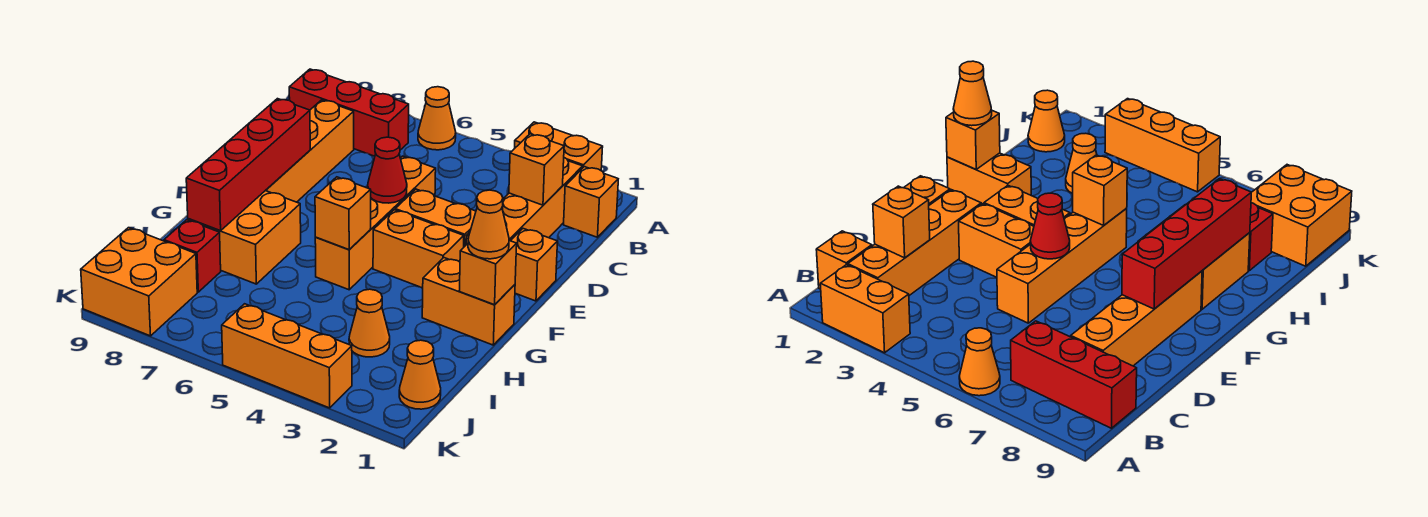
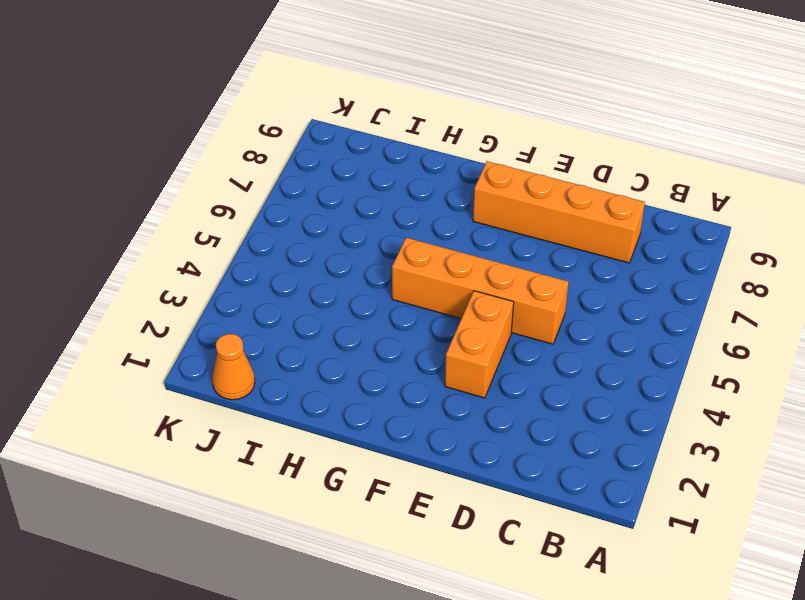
none -> orange brick A2:A3 level 1
none -> orange cone A6 level 1
none -> orange brick B1 level 1

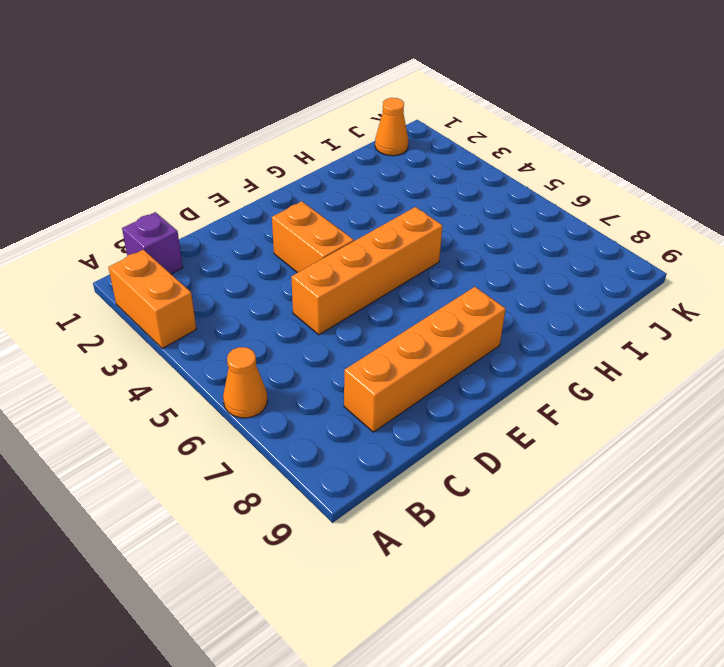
purple brick B1 level 1 -> orange brick B1 level 1
none -> orange brick B2:E2 level 1
none -> red brick B7:B9 level 1
none -> orange brick E1 level 1

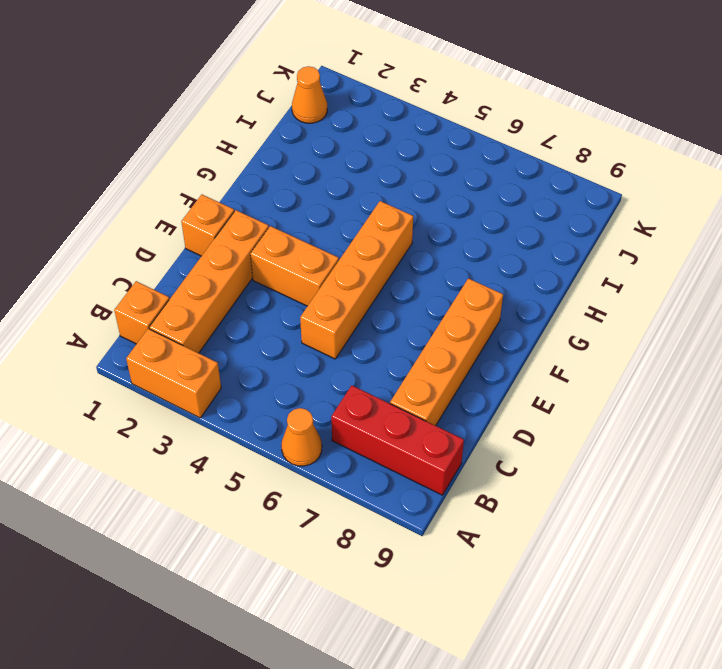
none -> orange brick F3:F4 level 1
none -> orange brick G1:G2 level 1
none -> orange brick G7:H8 level 1

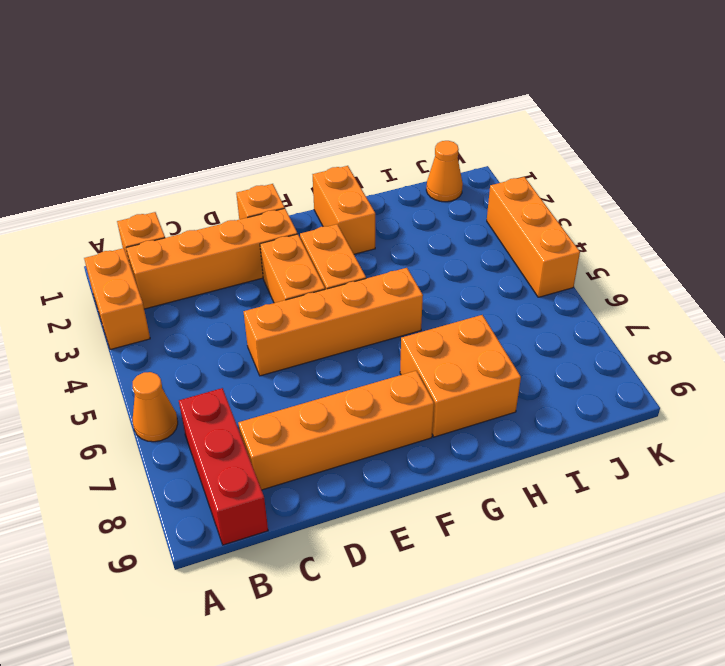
none -> orange cone I3 level 1
none -> red brick I8 level 1
none -> orange brick J8:K9 level 1

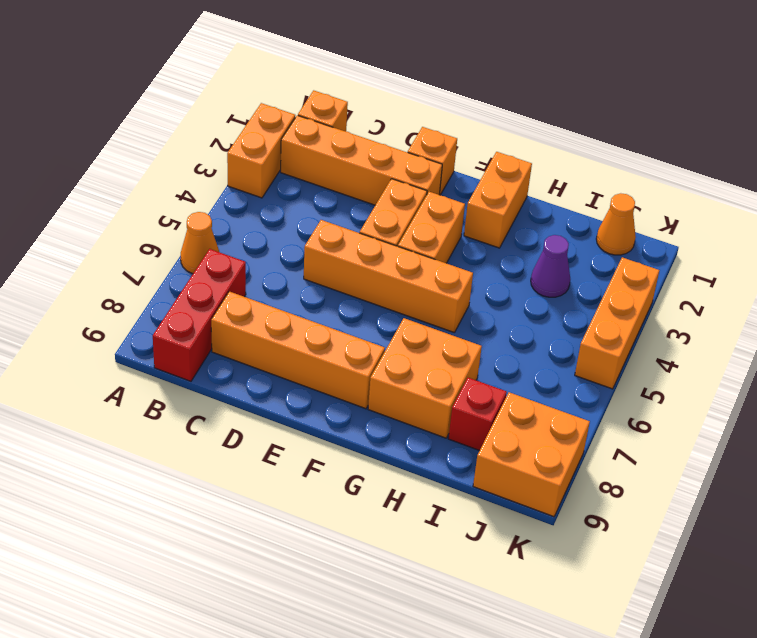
purple cone I3 level 1 -> orange cone I3 level 1
none -> orange brick C2 level 2
none -> red cone E5 level 2
none -> red brick E8:H8 level 2

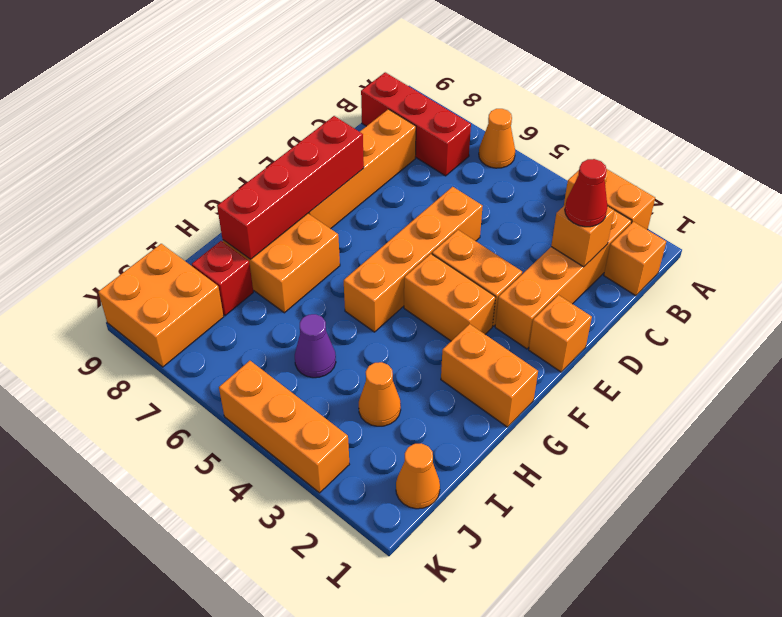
red cone C2 level 3 -> red cone E5 level 2
purple cone I5 level 1 -> none
none -> orange brick G1 level 2
none -> orange brick G5 level 2
none -> orange cone G1 level 3

